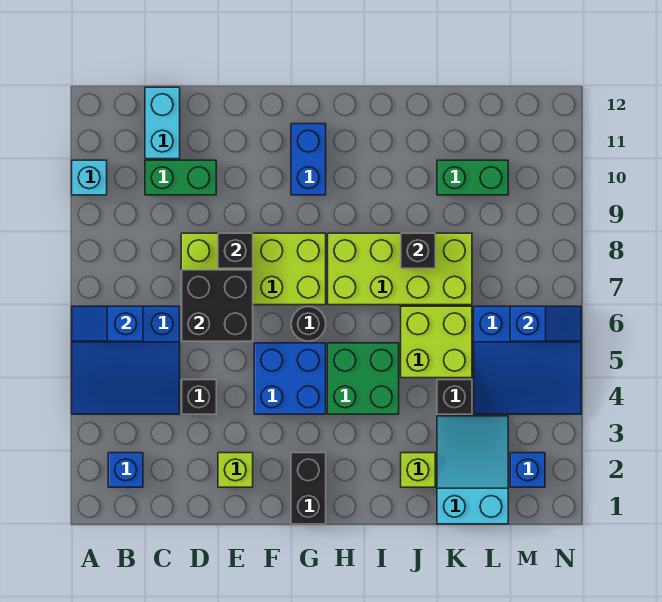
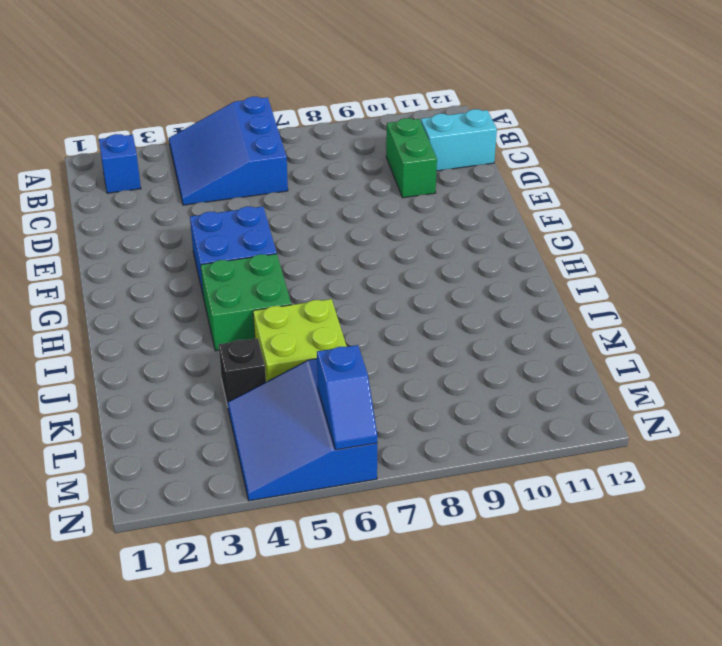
none -> cyan brick A10 level 1
none -> black brick D4 level 1
none -> lime brick D7:G8 level 1

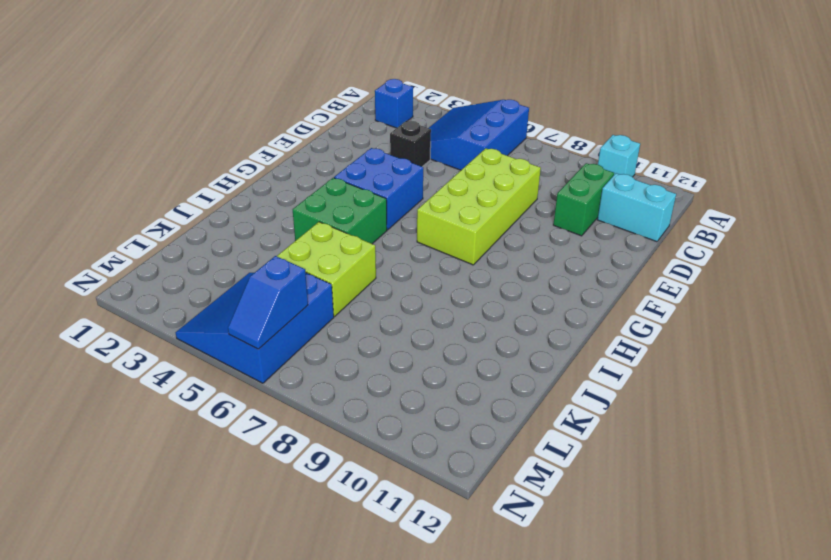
none -> lime brick E2 level 1
none -> black brick G1:G2 level 1
none -> black round brick G6 level 1

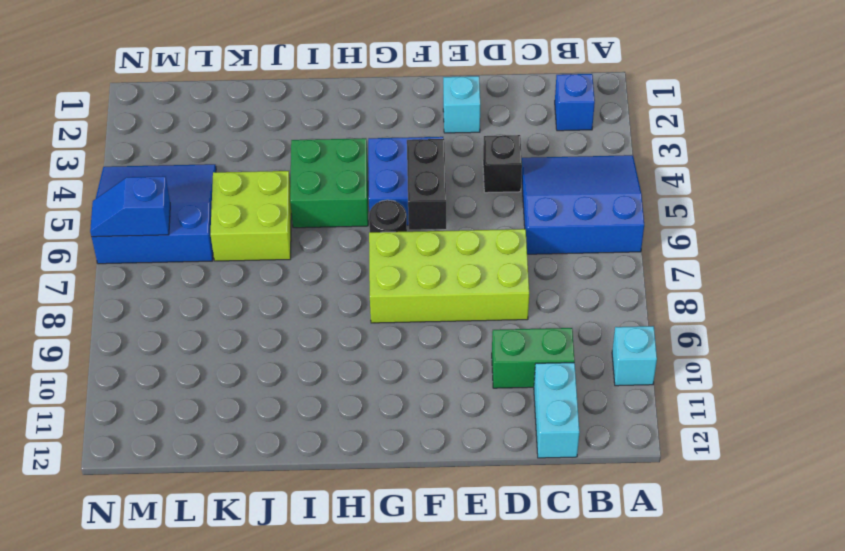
cyan brick E2 level 1 -> lime brick E2 level 1
black brick F5:F6 level 2 -> black brick G1:G2 level 1
none -> blue brick G10:G11 level 1
none -> lime brick H7:K8 level 1
none -> lime brick J2 level 1

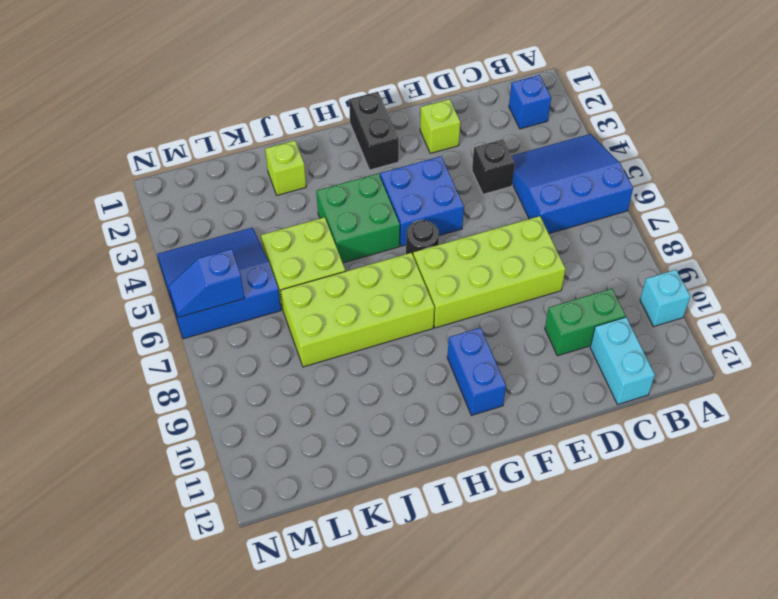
none -> cyan slope K1:L3 level 1 top 1
none -> black brick K4 level 1
none -> green brick K10:L10 level 1

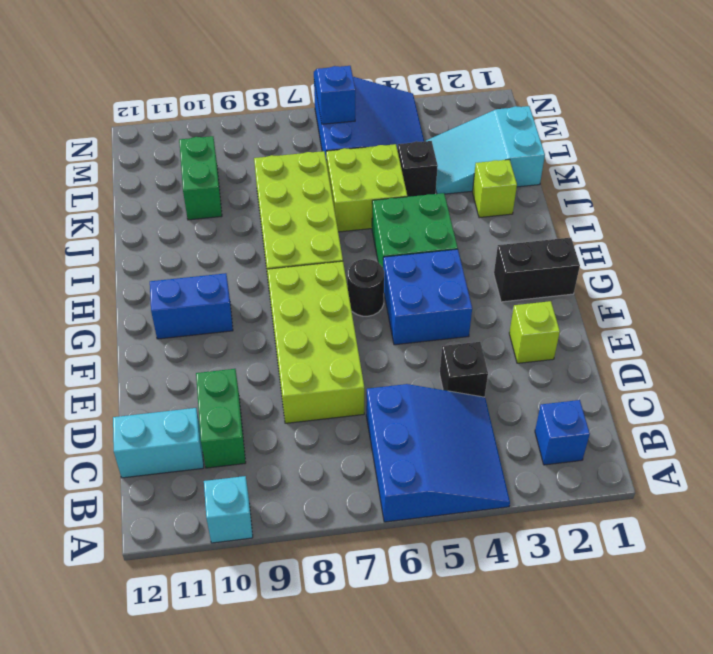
none -> blue brick M2 level 1
none -> blue slope A6:B6 level 2 top B
none -> black brick D6:E7 level 2

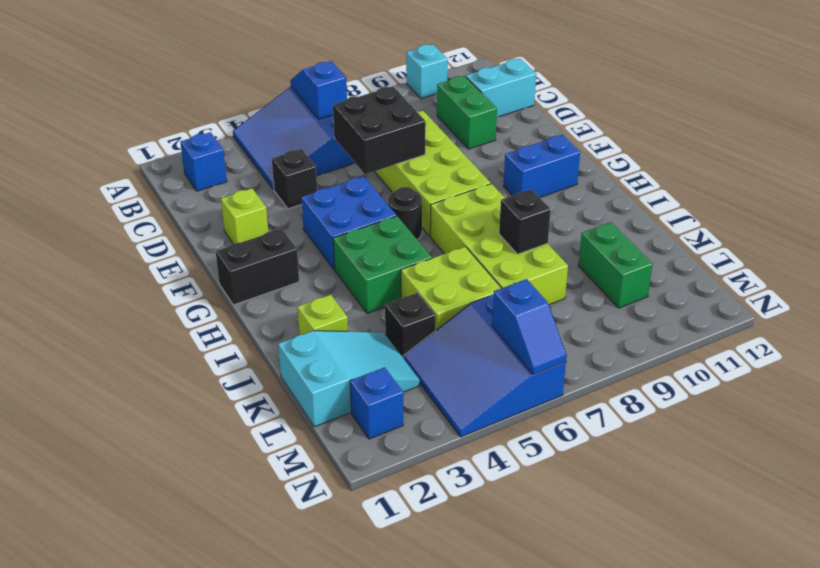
none -> black brick E8 level 2

